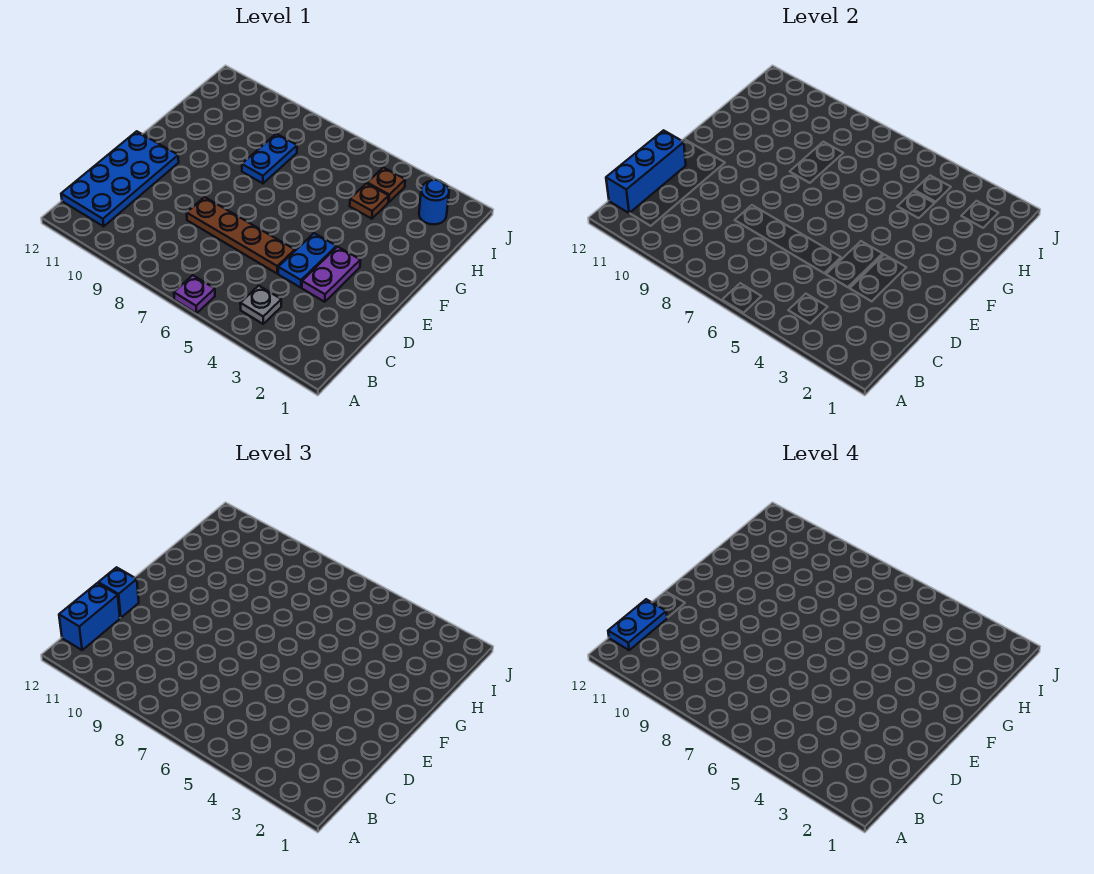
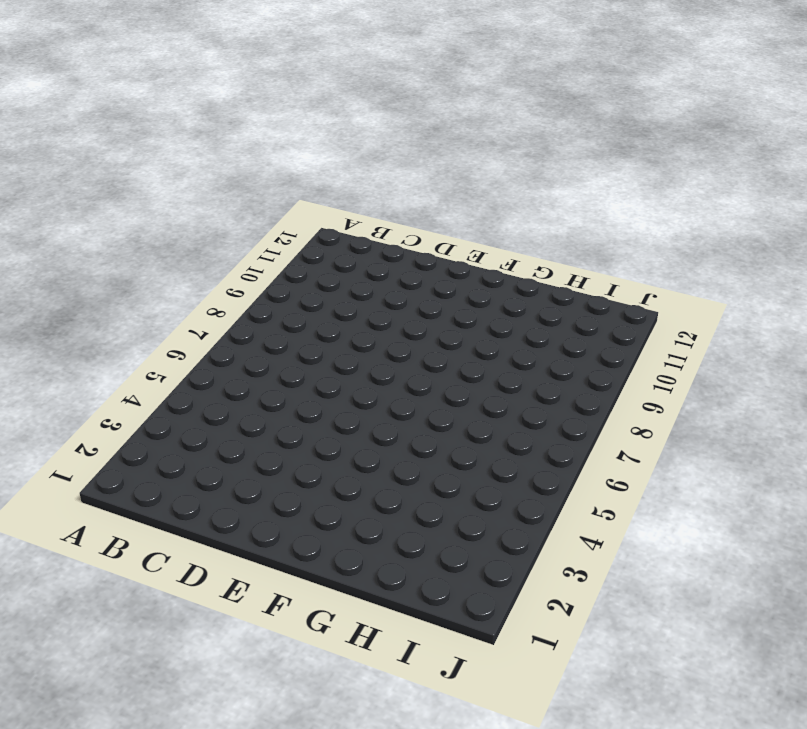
none -> purple plate A6 level 1
none -> grey plate B4 level 1
none -> blue plate B11:E12 level 1

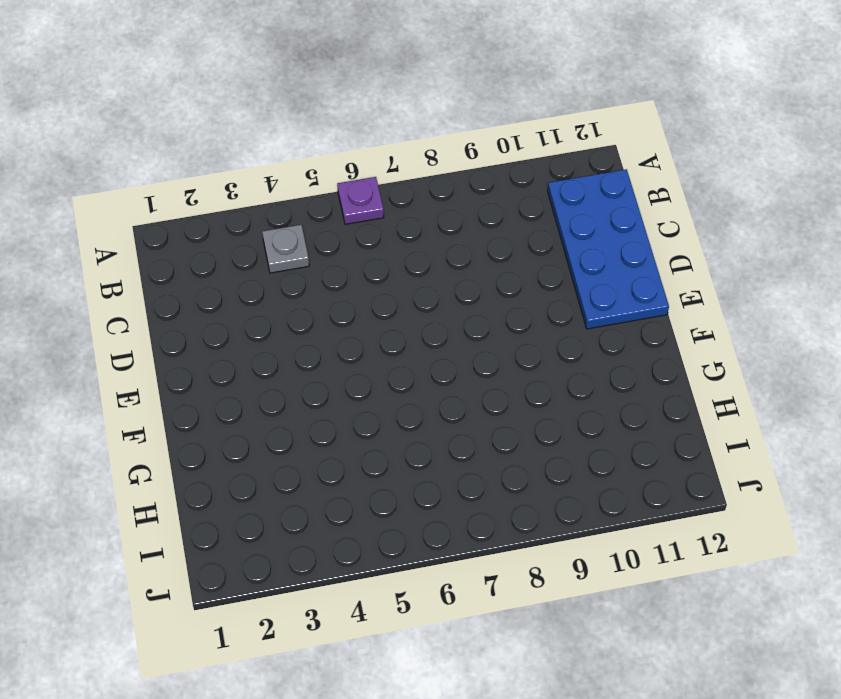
none -> purple plate D3:E3 level 1
none -> blue plate D4:E4 level 1
none -> brown plate D5:D8 level 1

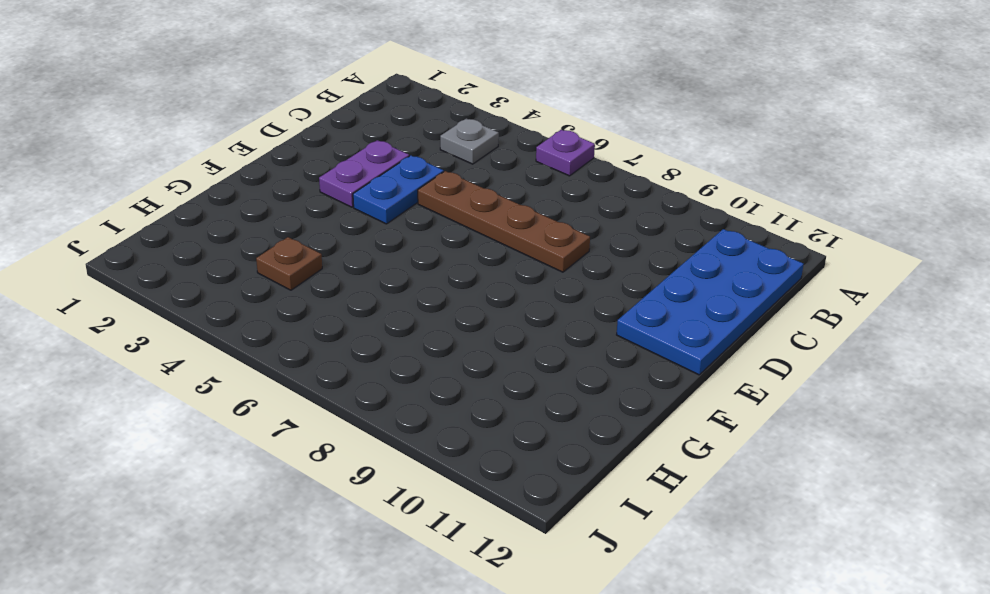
none -> blue plate G8:H8 level 1
none -> blue round brick I2 level 1
none -> brown plate I4 level 1

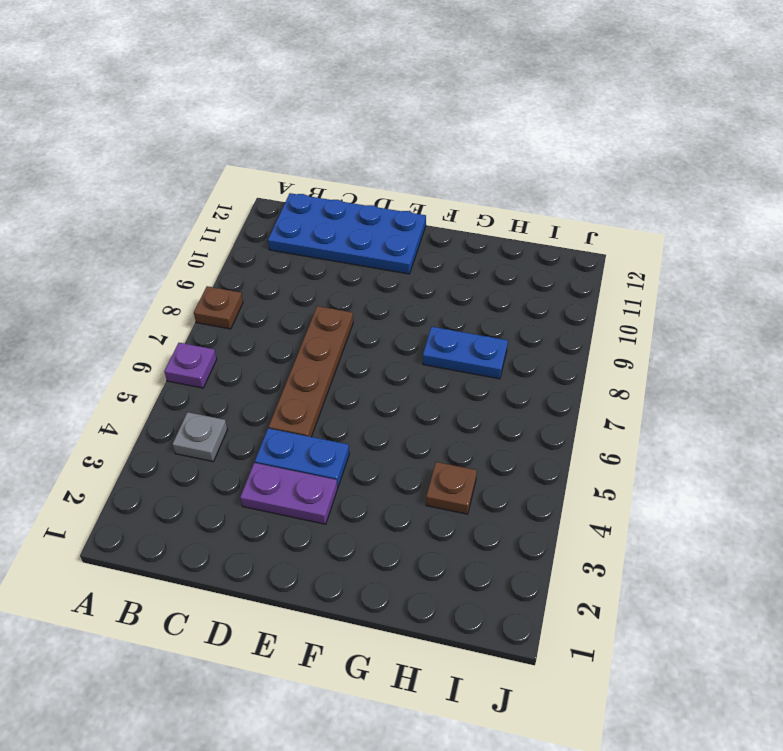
brown plate A8 level 1 -> brown plate I4 level 1
none -> blue round brick I2 level 1
none -> blue brick B12:D12 level 2
none -> blue brick B12:C12 level 3

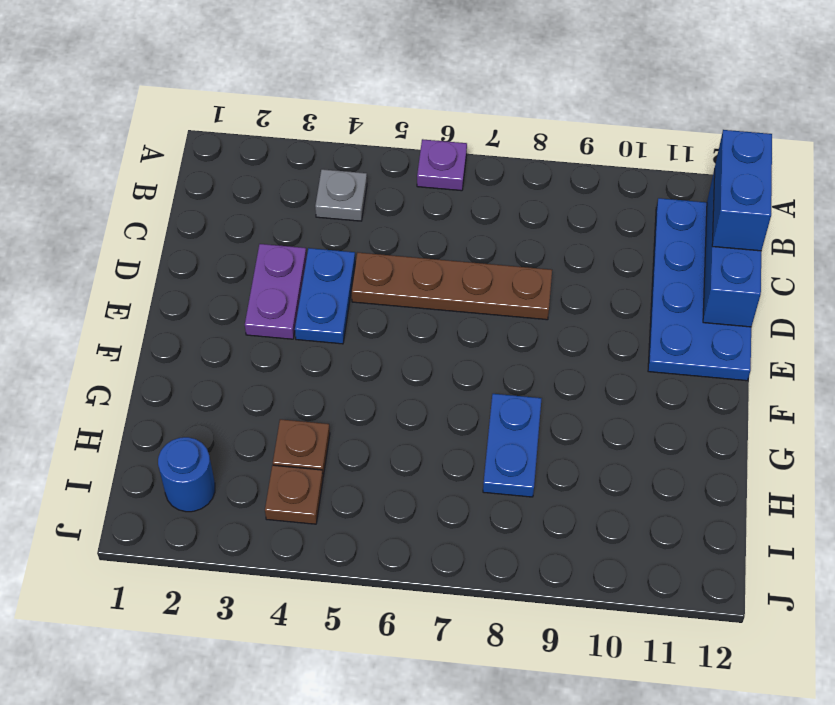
none -> blue brick D12 level 3
none -> blue plate B12:C12 level 4

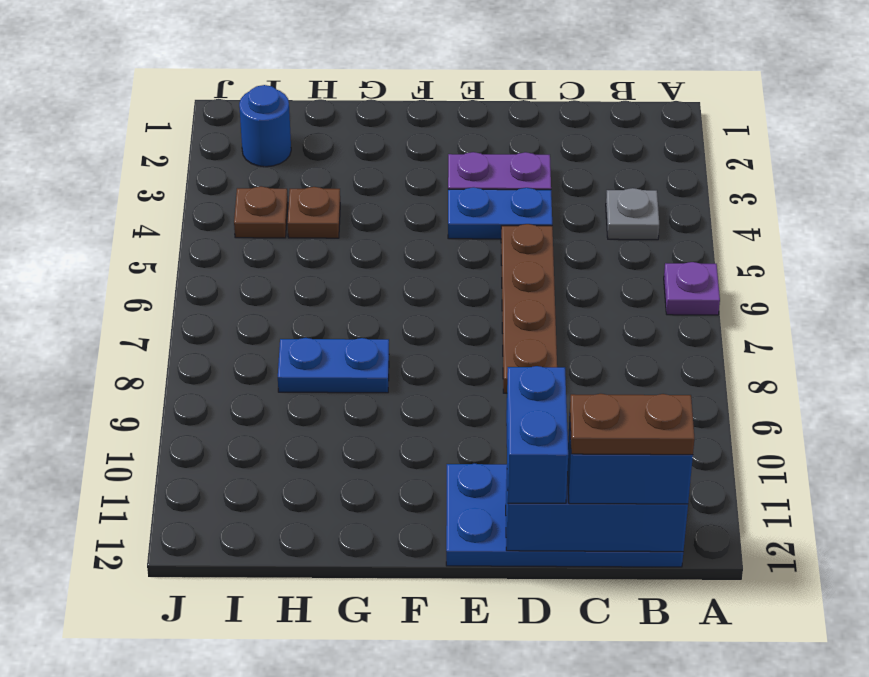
brown plate B12:C12 level 4 -> blue plate B12:C12 level 4
blue brick D11:D12 level 3 -> blue brick D12 level 3

